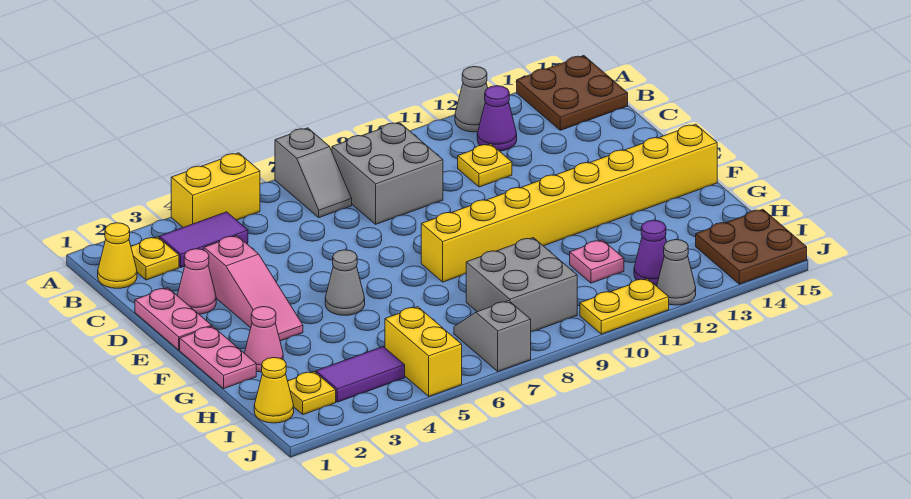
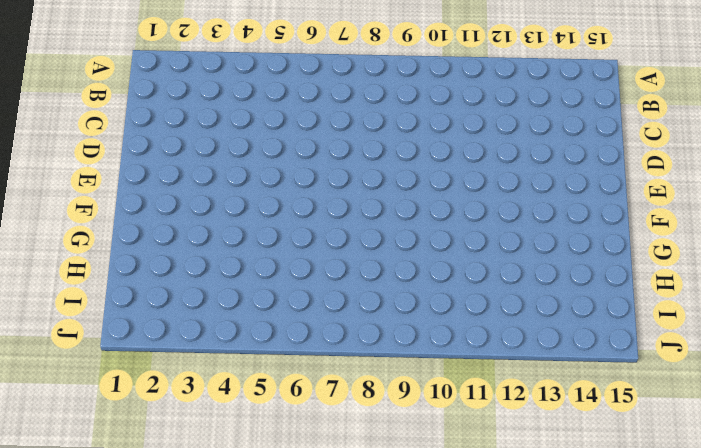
none -> yellow brick A4:A5 level 1
none -> grey slope A7:B7 level 1 top A
none -> grey cone A12 level 1

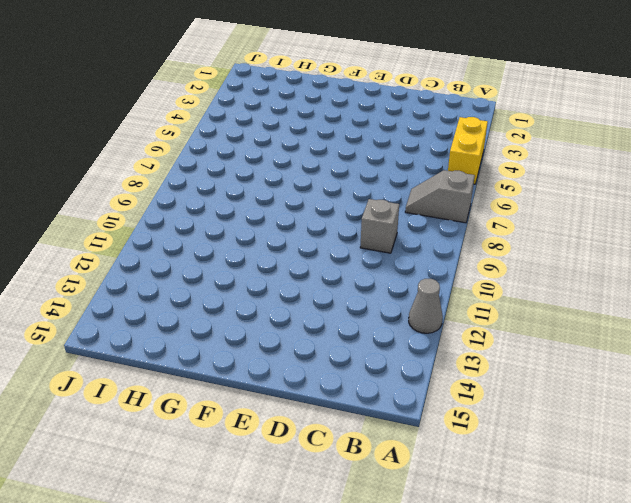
grey brick C9 level 1 -> grey brick B8:C9 level 1
none -> brown plate A14:B15 level 1
none -> yellow cone B1 level 1
none -> yellow plate B2 level 1

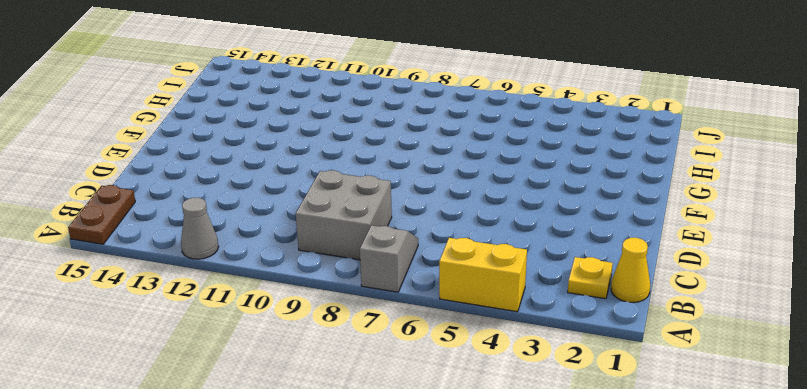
brown plate A15:B15 level 1 -> brown plate A14:B15 level 1
none -> purple tile B3:B4 level 1
none -> purple cone B12 level 1
none -> yellow plate C11 level 1

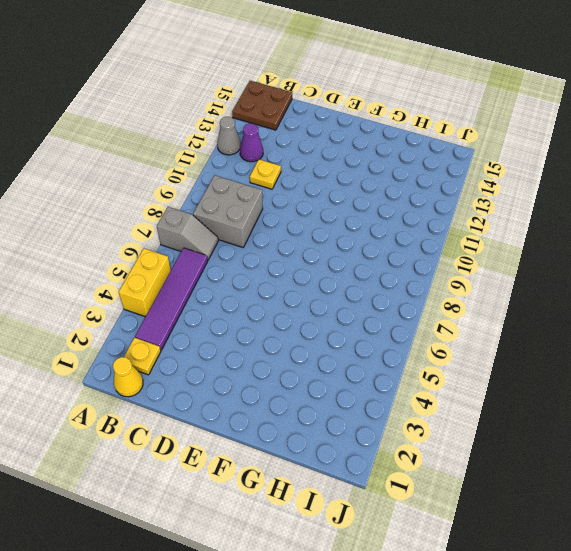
purple tile B3:B6 level 1 -> purple tile B3:B4 level 1
none -> pink plate D1:E1 level 1
none -> pink cone D2 level 1
none -> pink slope D3:F3 level 1 top D

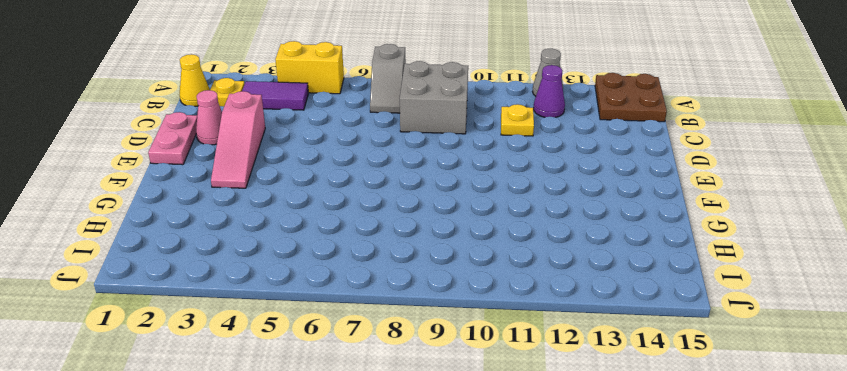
none -> pink plate F1:G1 level 1
none -> grey cone F5 level 1
none -> yellow brick F8:F15 level 1

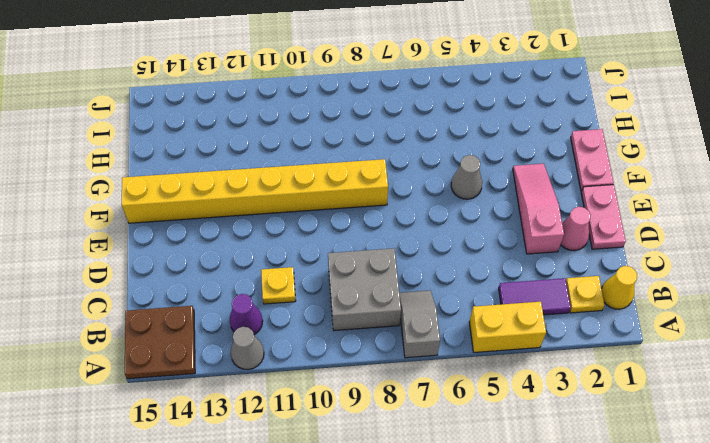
none -> pink cone G2 level 1
none -> grey brick H8:I9 level 1
none -> pink plate H11 level 1

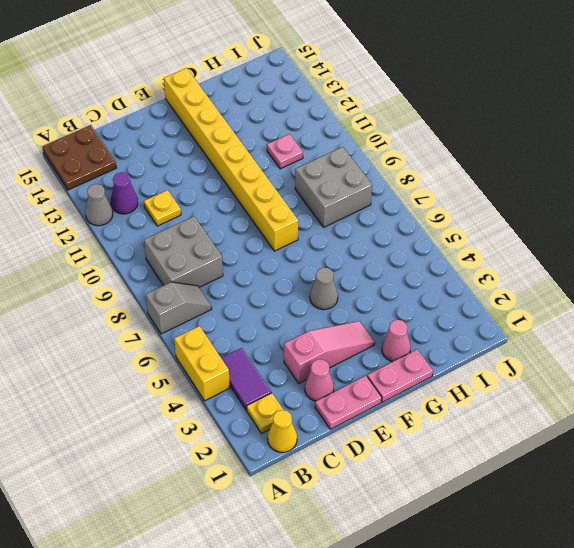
none -> yellow cone I1 level 1
none -> yellow plate I2 level 1
none -> purple tile I3:I4 level 1

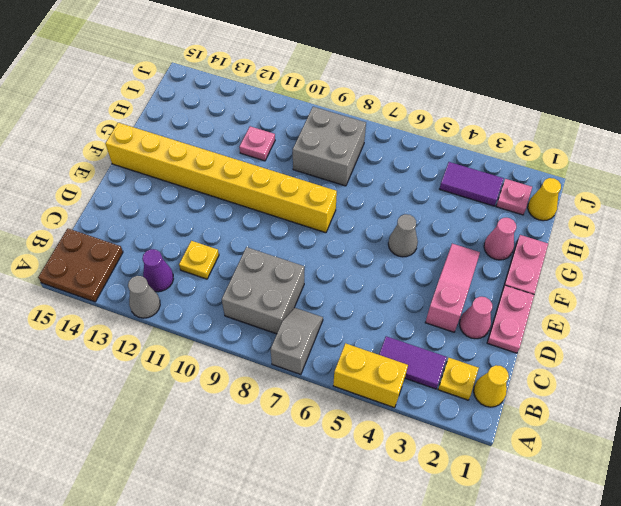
pink plate I2 level 1 -> yellow plate I2 level 1
none -> yellow brick I5:J5 level 1
none -> grey slope I7:J7 level 1 top J
none -> purple cone I12 level 1

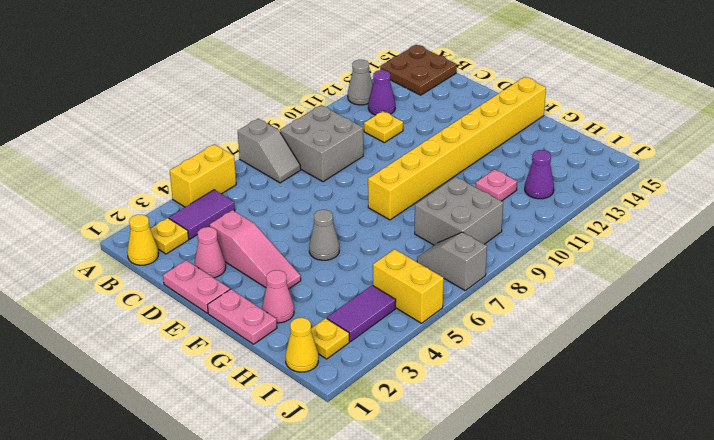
none -> brown plate I14:J15 level 1
none -> yellow plate J10:J11 level 1
none -> grey cone J12 level 1

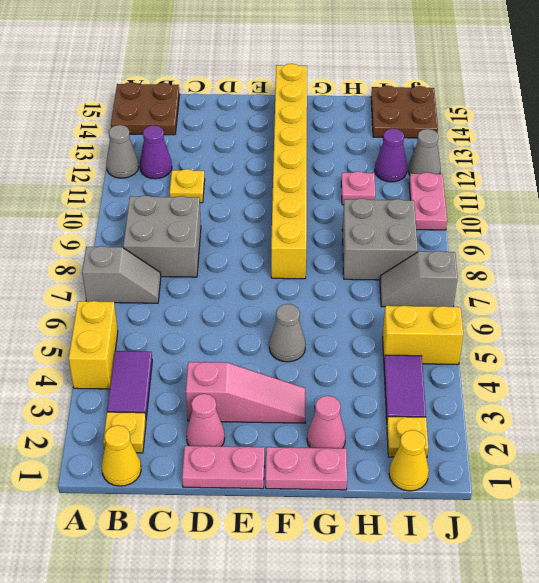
pink plate J10:J11 level 1 -> yellow plate J10:J11 level 1

